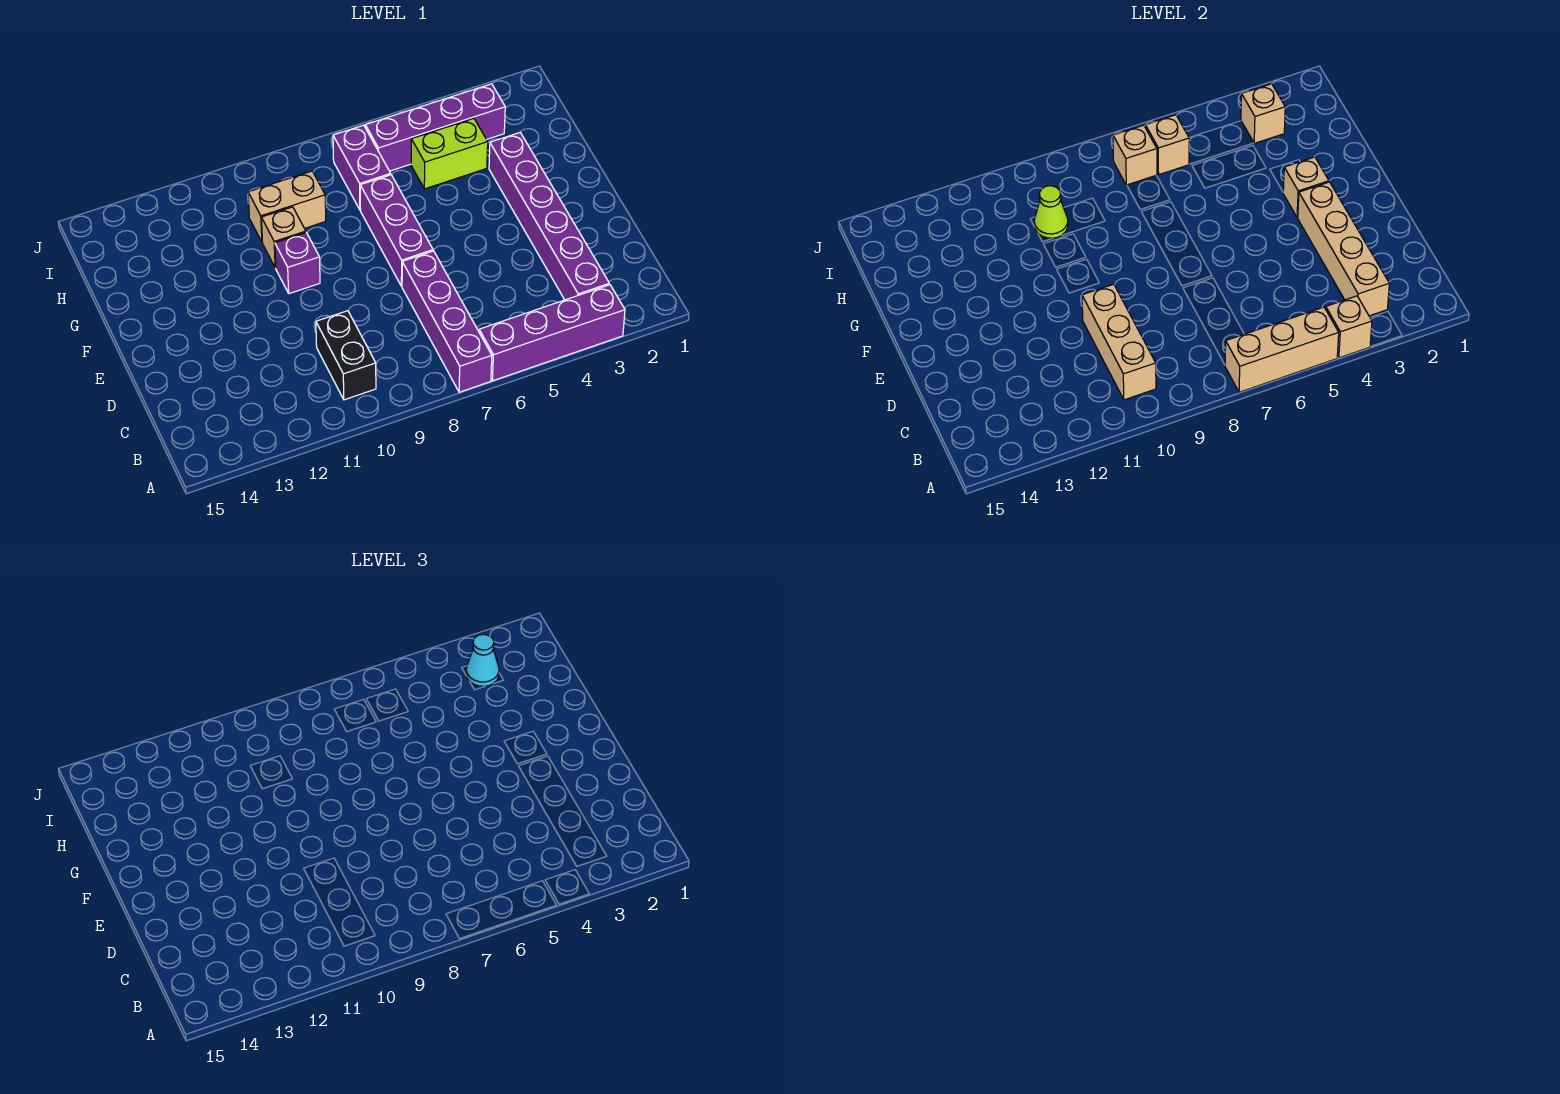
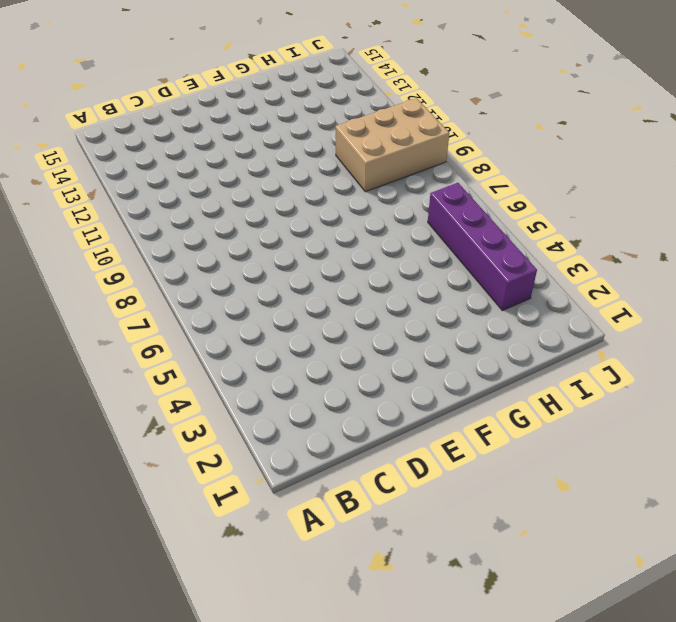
tan brick H9:J10 level 1 -> tan brick H9:H10 level 1
none -> purple brick A3:A6 level 1
none -> purple brick A7:D7 level 1
none -> purple brick B3:G3 level 1

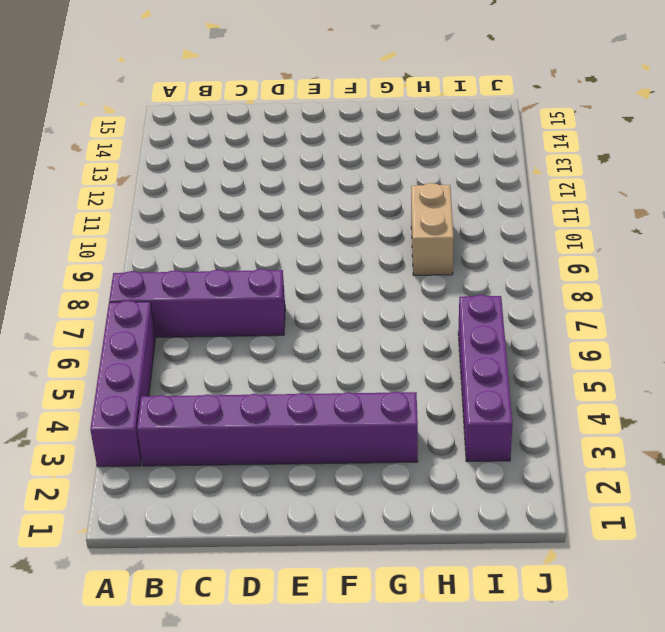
none -> black brick B10:C10 level 1
none -> purple brick E7:G7 level 1
none -> purple brick F10 level 1

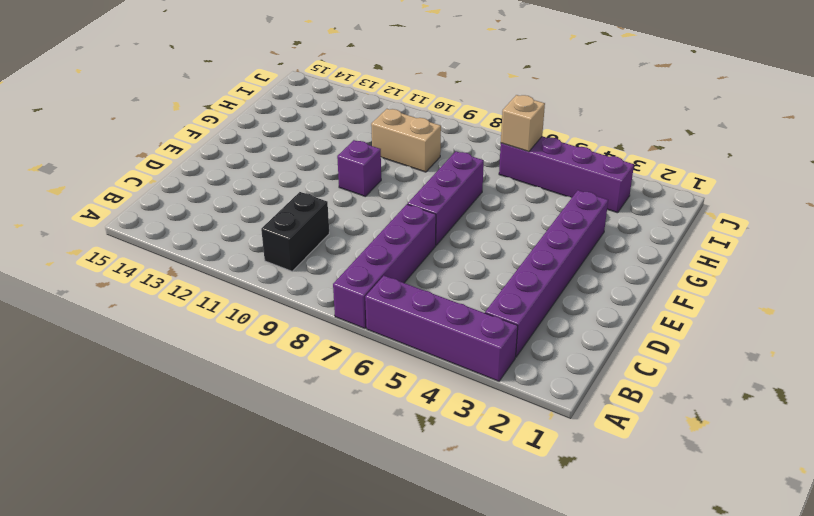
none -> tan brick G10 level 1
none -> lime brick H4:H5 level 1
none -> purple brick H7:I7 level 1

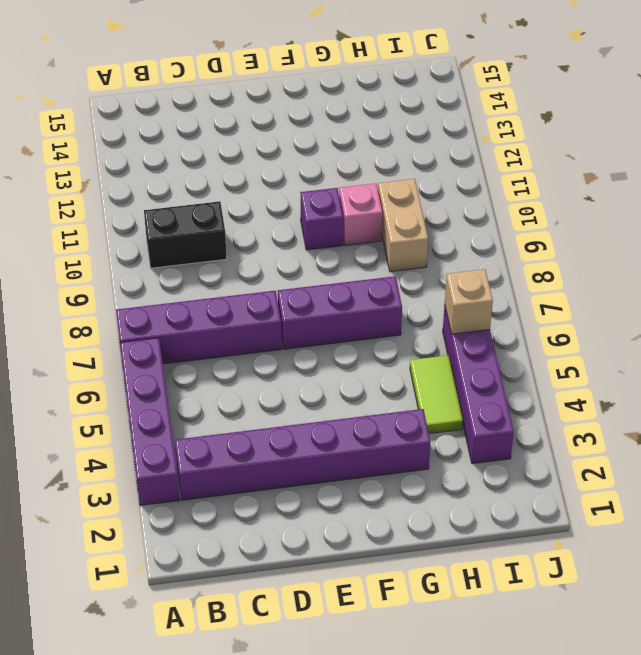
pink brick G10 level 1 -> tan brick G10 level 1
lime tile H4:H5 level 1 -> lime brick H4:H5 level 1
none -> purple brick H7:I7 level 1
none -> tan brick A4 level 2
none -> tan brick A5:A7 level 2

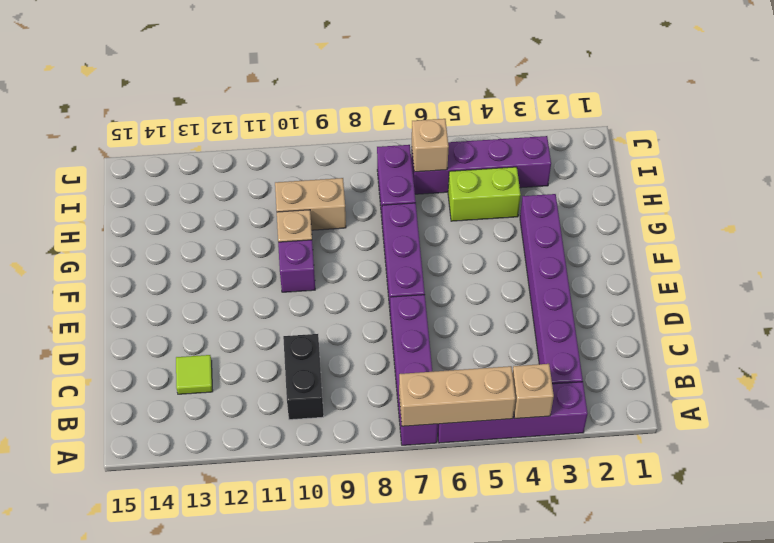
lime tile C13 level 1 -> none
none -> tan brick B3:E3 level 2
none -> tan brick B10:D10 level 2
none -> tan brick F3 level 2

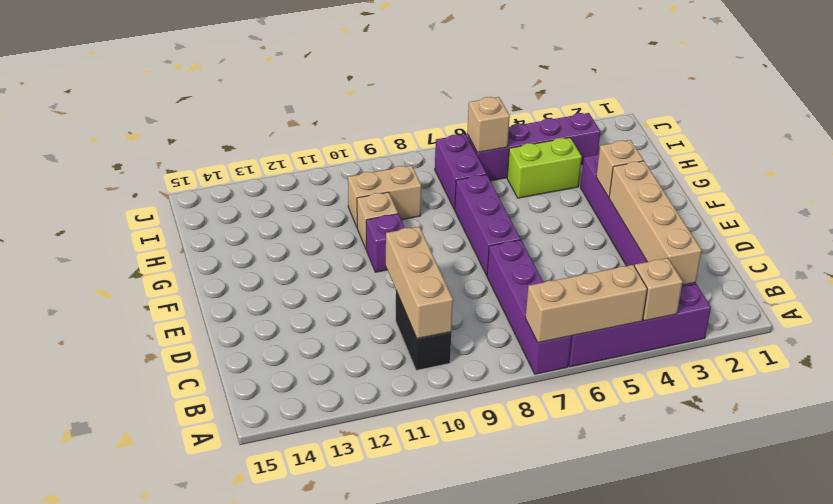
none -> lime cone H10 level 2
none -> tan brick I3 level 2
none -> tan brick I7 level 2

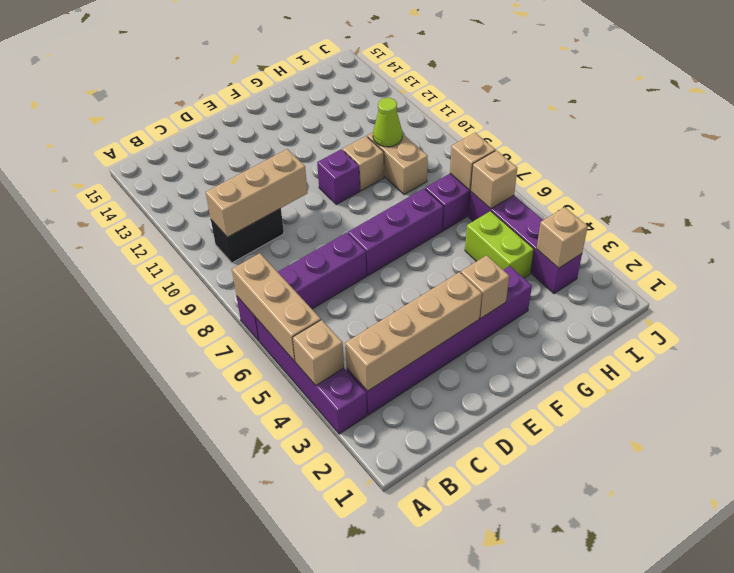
none -> cyan cone I3 level 3

